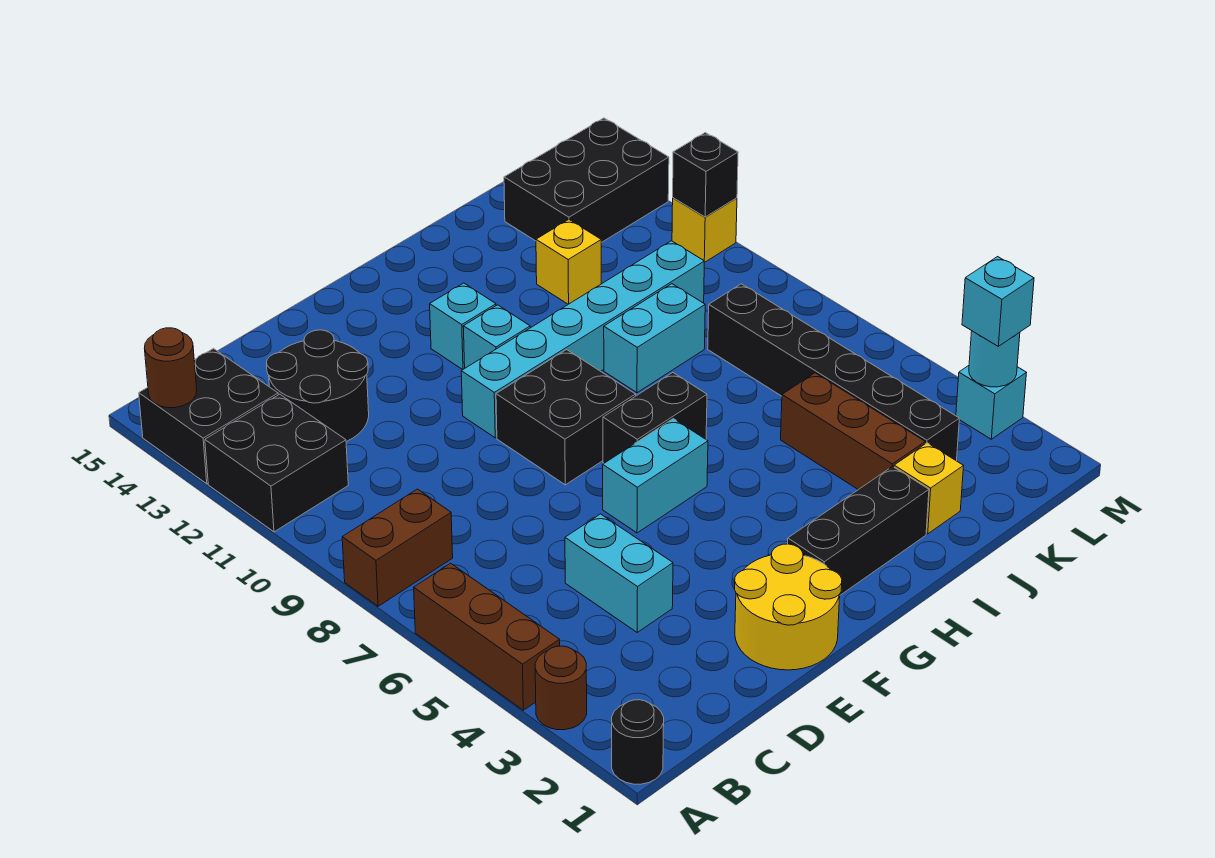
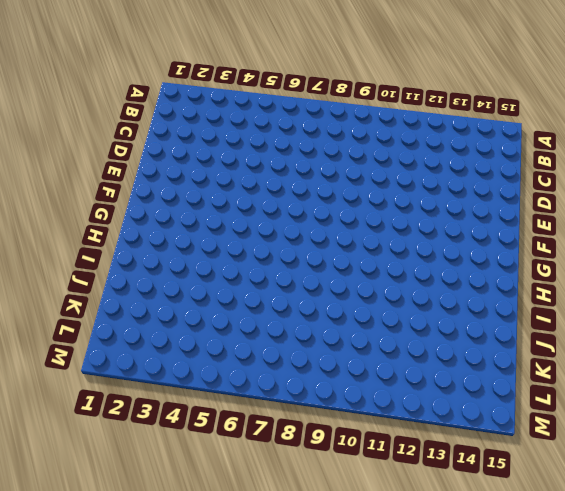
none -> black round brick A1 level 1
none -> brown round brick A3 level 1
none -> brown brick A4:A6 level 1

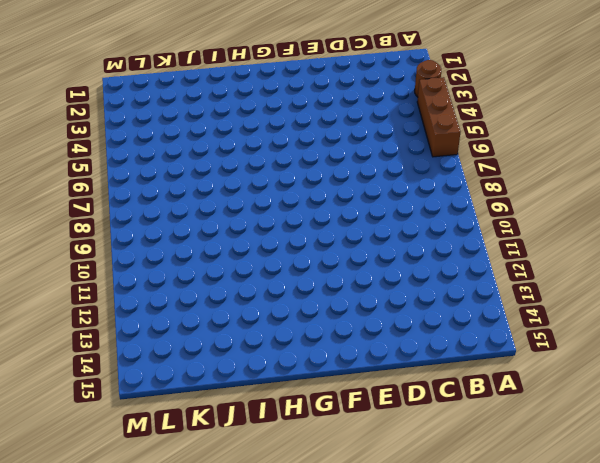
none -> black round brick A1 level 1
none -> brown brick A8:B8 level 1
none -> black brick A11:B12 level 1

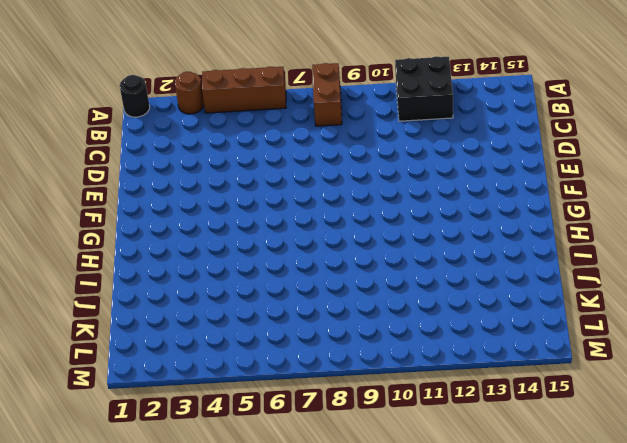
none -> black brick A13:B14 level 1
none -> black round brick C12:D13 level 1
none -> cyan brick D4:D5 level 1

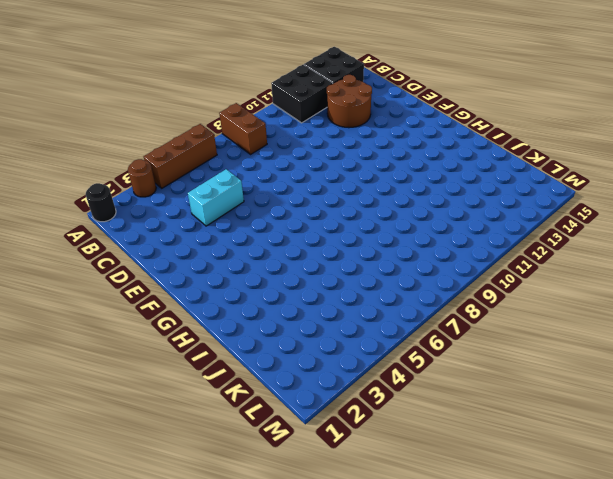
brown round brick C12:D13 level 1 -> black round brick C12:D13 level 1
none -> yellow round brick E1:F2 level 1
none -> cyan brick F6:G6 level 1
none -> black brick F8:G9 level 1

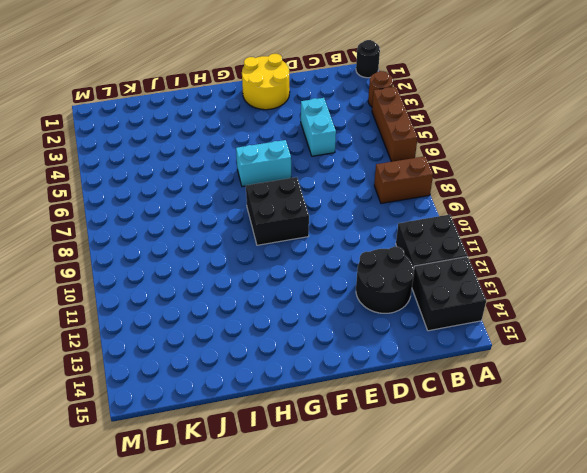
none -> cyan brick F10:K10 level 1
none -> black brick G2:I2 level 1
none -> black brick G7:H7 level 1

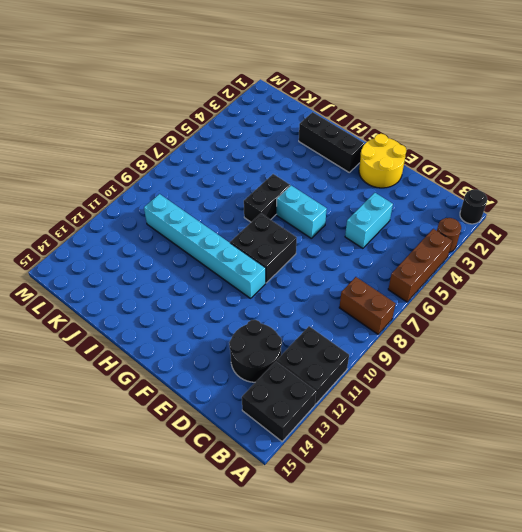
black brick H6:H7 level 1 -> black brick G7:H7 level 1
none -> cyan brick G11 level 1
none -> cyan brick G12 level 1
none -> cyan brick I9:J9 level 1

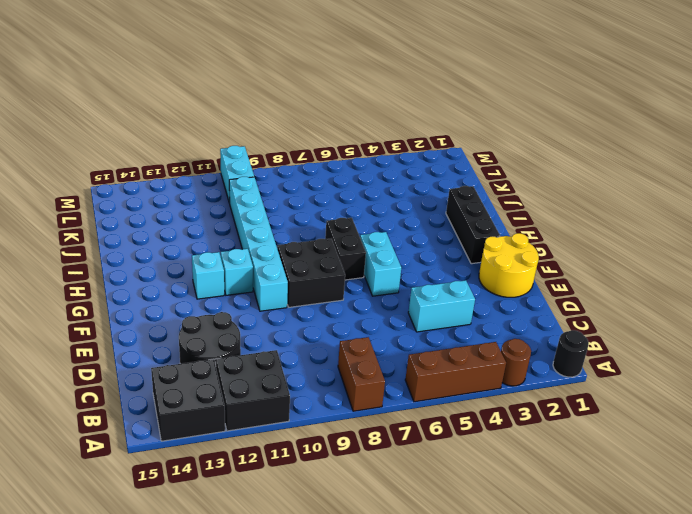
cyan brick L10:M10 level 1 -> cyan brick I9:J9 level 1
none -> yellow brick J2 level 1
none -> brown brick J3:J5 level 1
none -> yellow brick J12 level 1

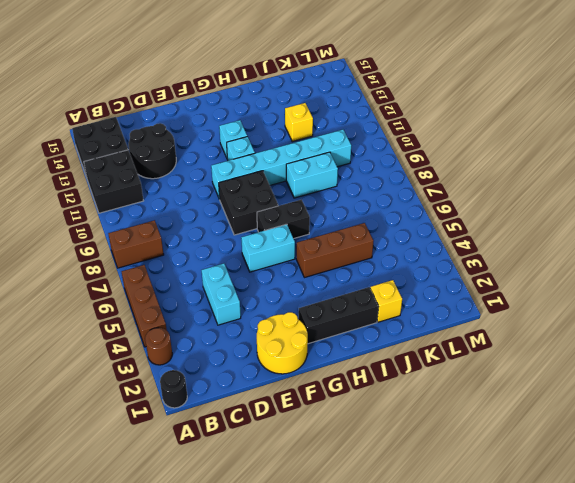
brown brick H5:J5 level 1 -> brown brick J3:J5 level 1
none -> black brick K3:K8 level 1
none -> black brick K13:M14 level 1
none -> cyan brick M3 level 1

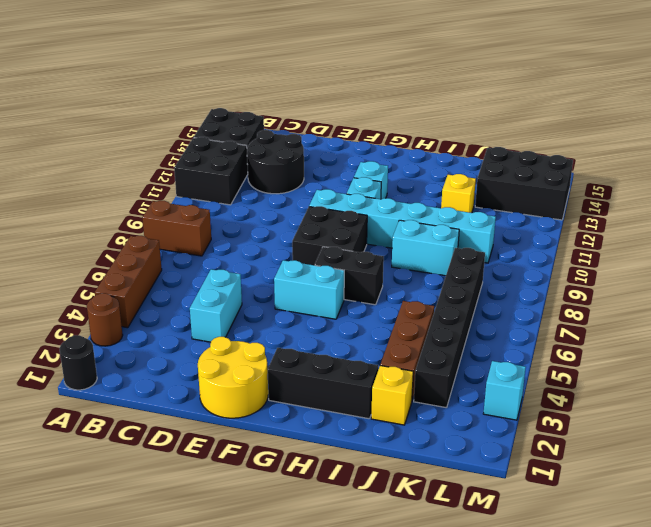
none -> yellow brick M11 level 1
none -> brown round brick A14 level 2
none -> cyan round brick M3 level 2

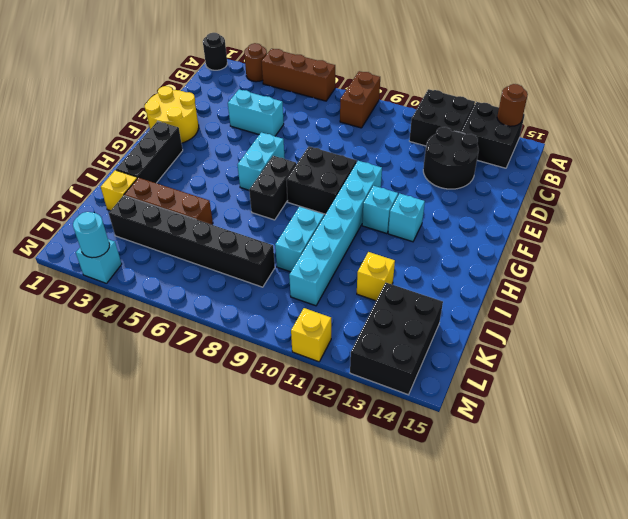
none -> black brick M11 level 2
none -> cyan brick M3 level 3

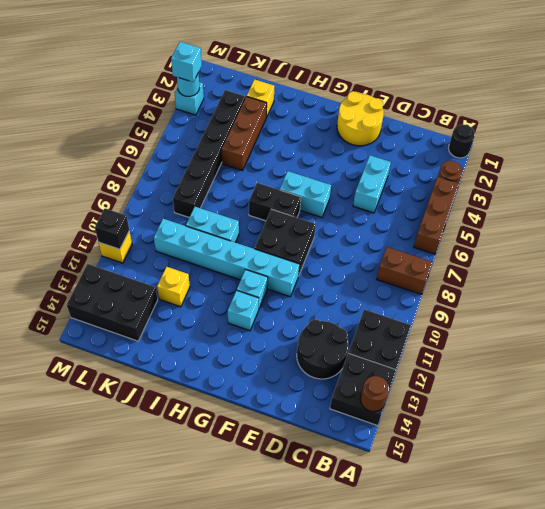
none -> black brick G2:I2 level 1

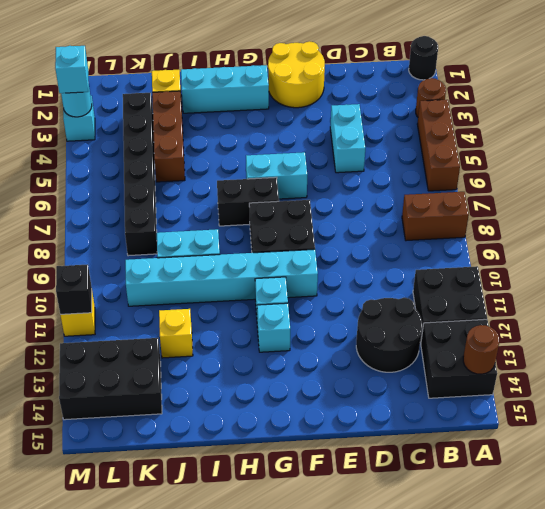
cyan brick G2:I2 level 1 -> black brick G2:I2 level 1

